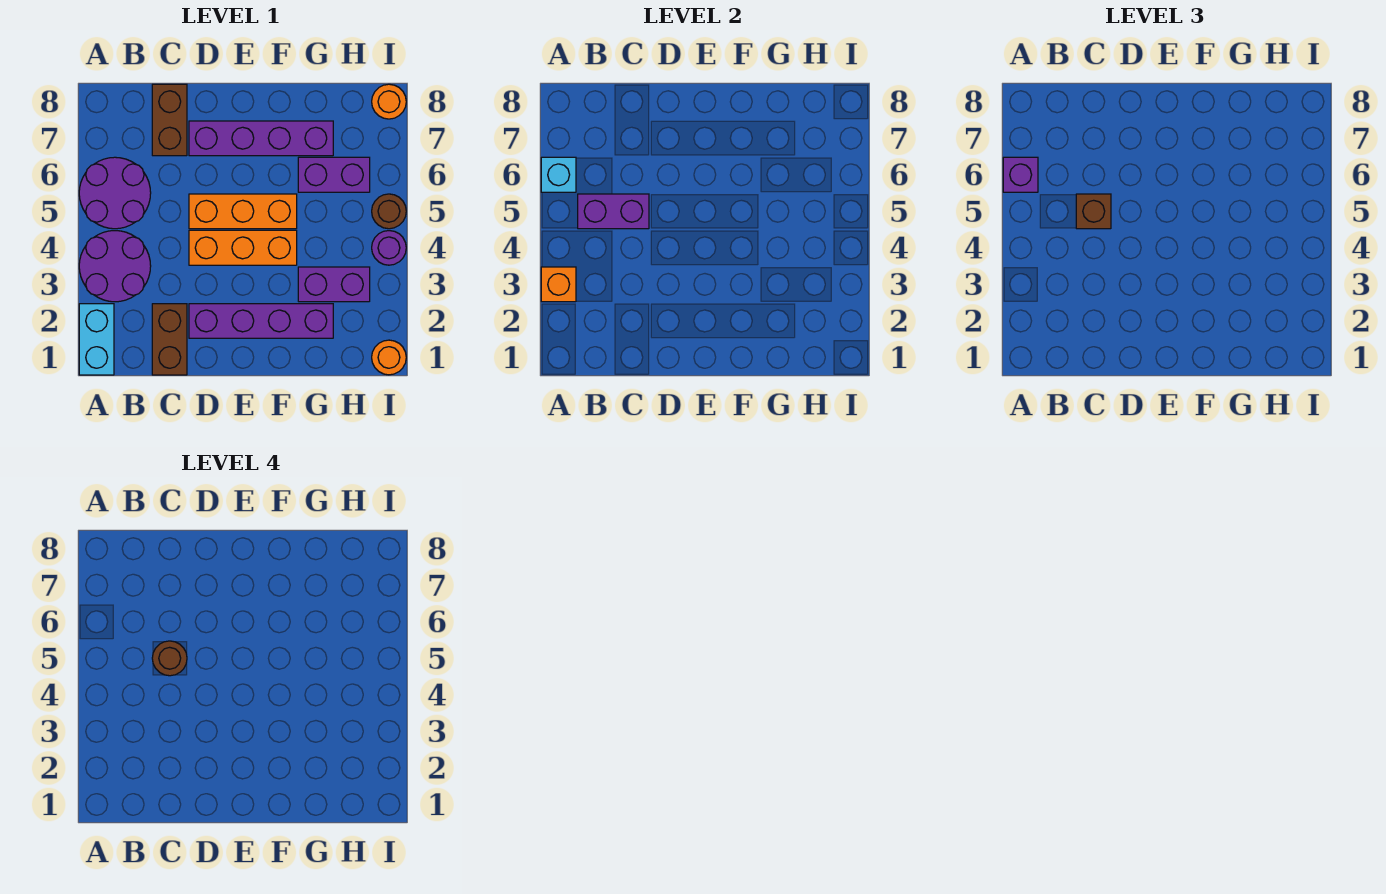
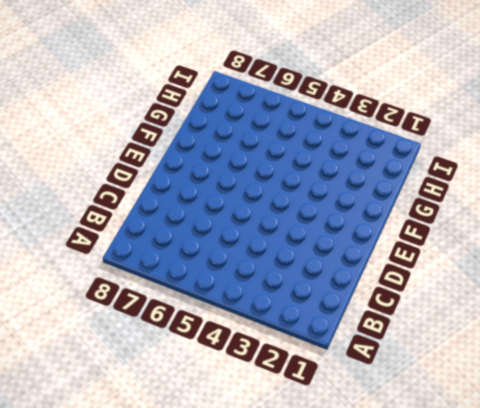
none -> cyan brick A1:A2 level 1
none -> purple round brick A3:B4 level 1
none -> purple round brick A5:B6 level 1

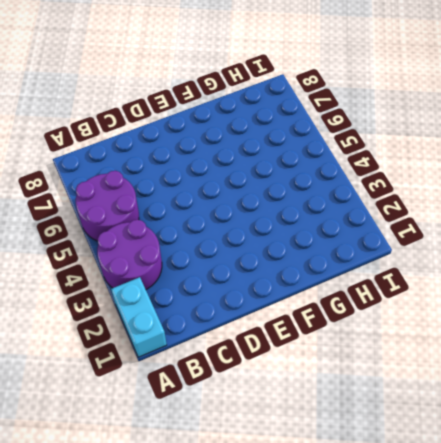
none -> brown brick C1:C2 level 1
none -> brown brick C7:C8 level 1
none -> purple brick D2:G2 level 1

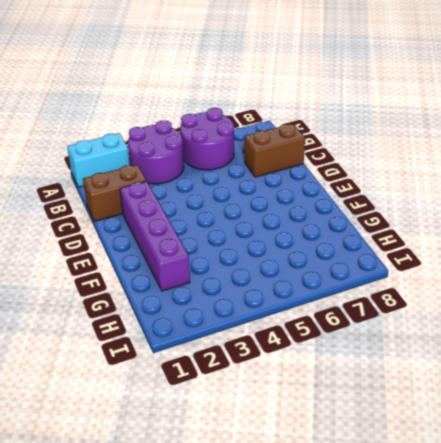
none -> orange brick D4:F4 level 1
none -> orange brick D5:F5 level 1
none -> purple brick D7:G7 level 1

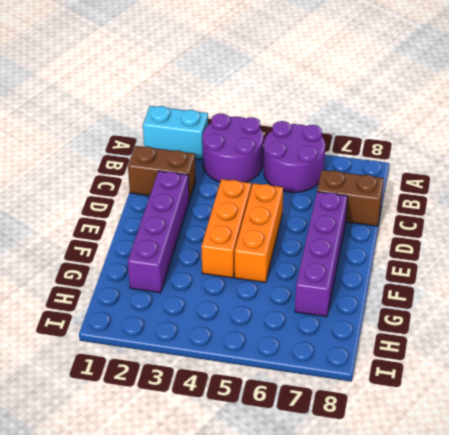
none -> purple brick G3:H3 level 1
none -> purple brick G6:H6 level 1
none -> orange round brick I1 level 1

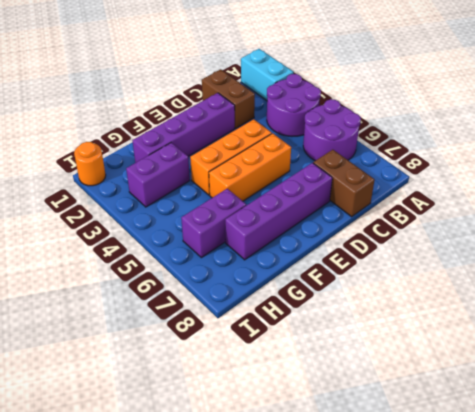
none -> purple round brick I4 level 1
none -> brown round brick I5 level 1
none -> orange round brick I8 level 1

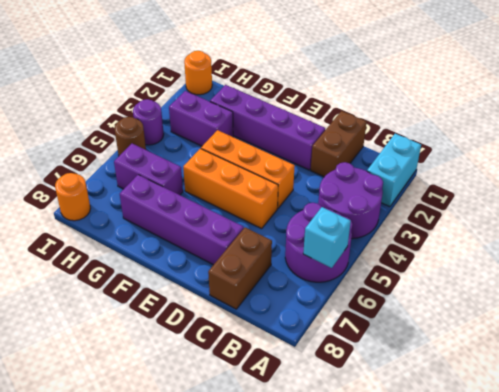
none -> orange brick A3 level 2
none -> purple brick B5:C5 level 2
none -> purple brick A6 level 3

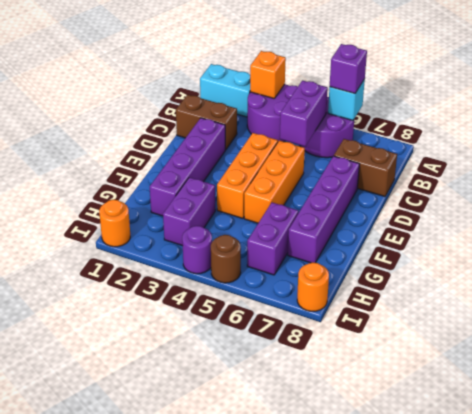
none -> brown brick C5 level 3
none -> brown round brick C5 level 4

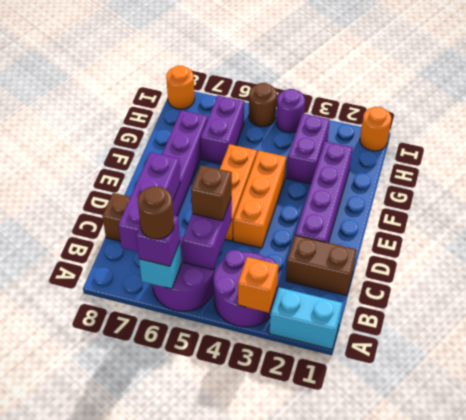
brown round brick A6 level 4 -> brown round brick C5 level 4
purple brick B7:D7 level 2 -> none

